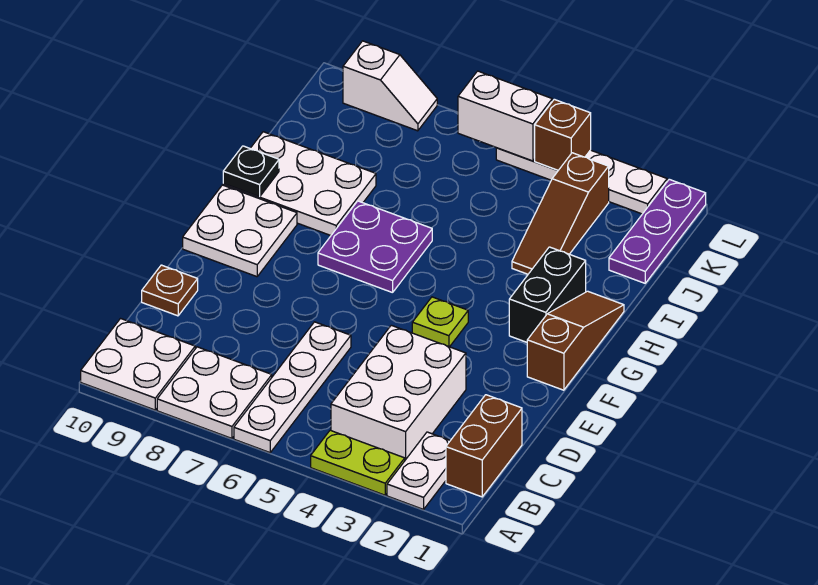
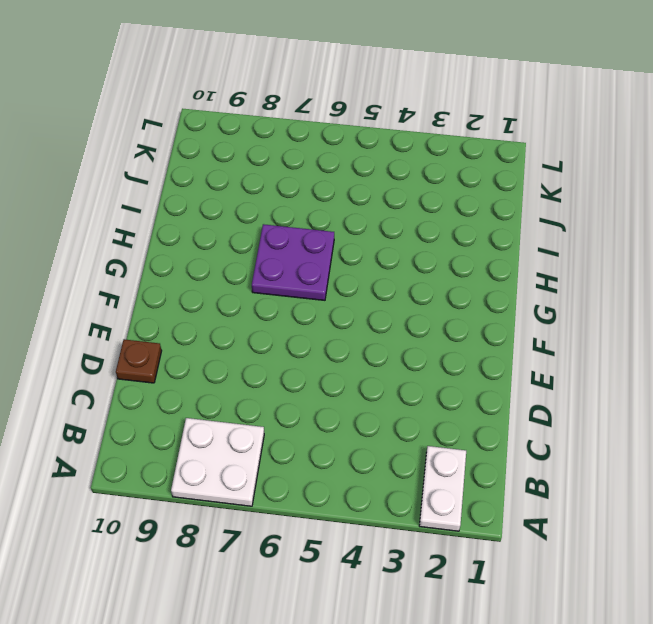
none -> lime plate A3:A4 level 1
none -> white plate A6:D6 level 1
none -> white plate A9:B10 level 1

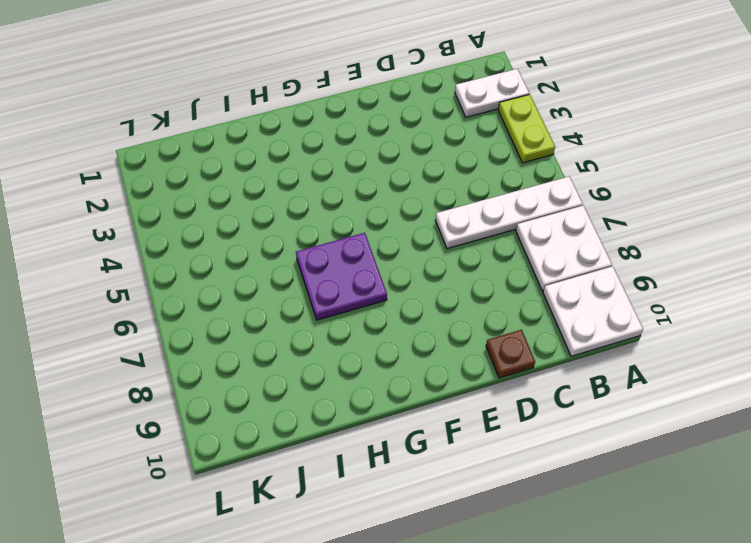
none -> brown brick B1:C1 level 1
none -> white brick B3:D4 level 1
none -> brown slope F1:H1 level 1 top F

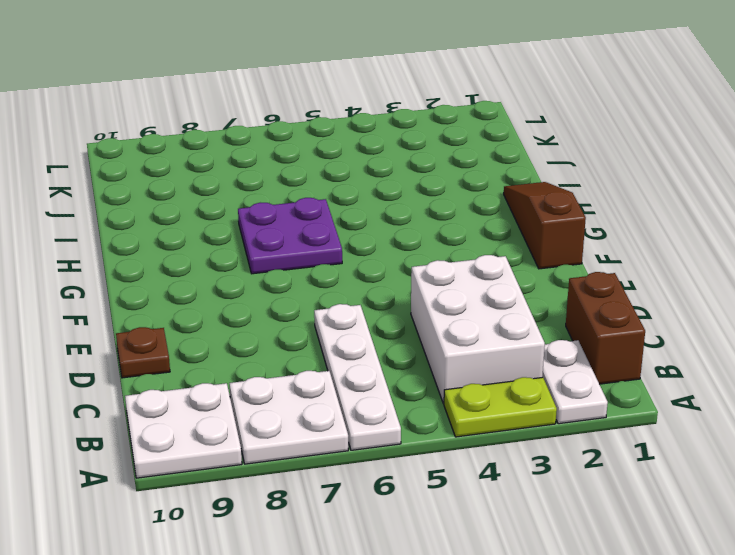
none -> lime plate F4 level 1
none -> white plate F9:G10 level 1
none -> black brick G2:H2 level 1

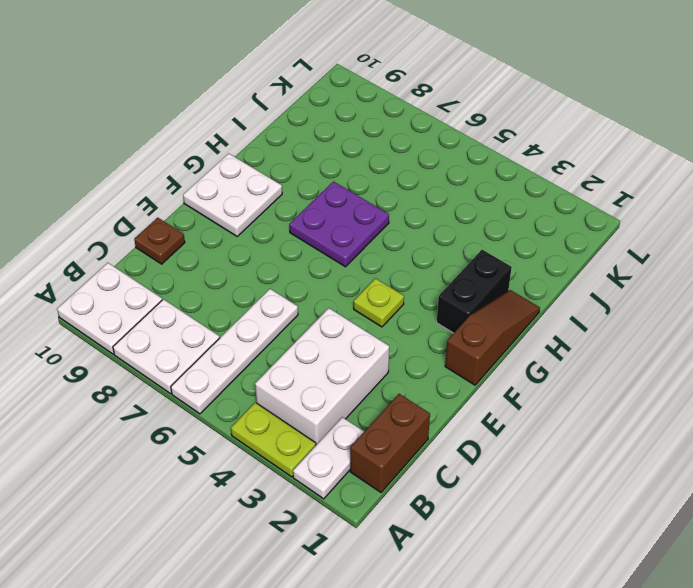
none -> white plate H8:I10 level 1
none -> brown slope I3:K3 level 1 top K
none -> purple plate J1:L1 level 1

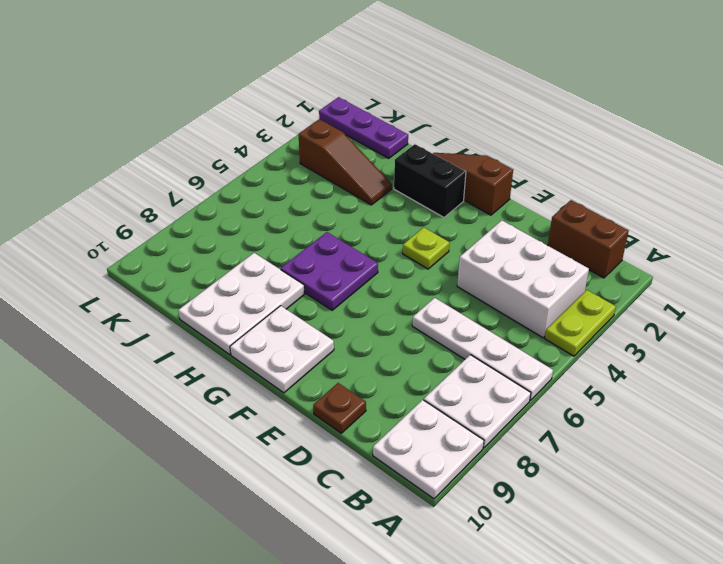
none -> white plate A2:B2 level 1
none -> white plate L2:L5 level 1
none -> white slope L8:L9 level 1 top 9

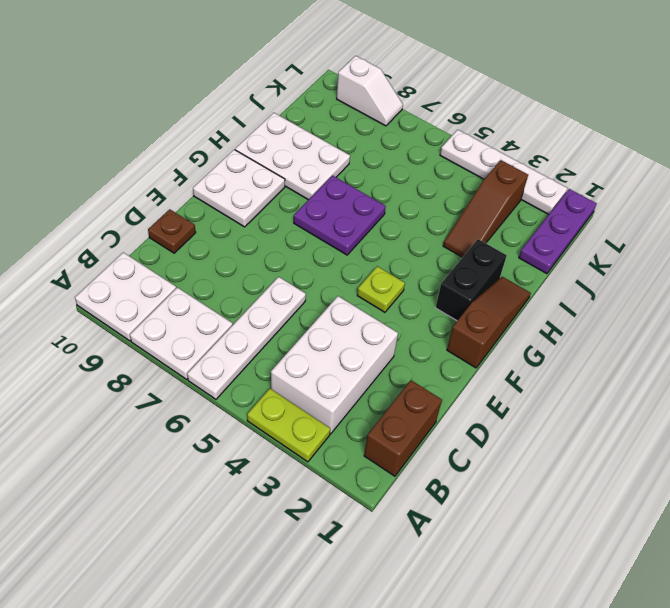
none -> white plate A2:B2 level 1
none -> black plate H10 level 2
none -> brown brick L4 level 2

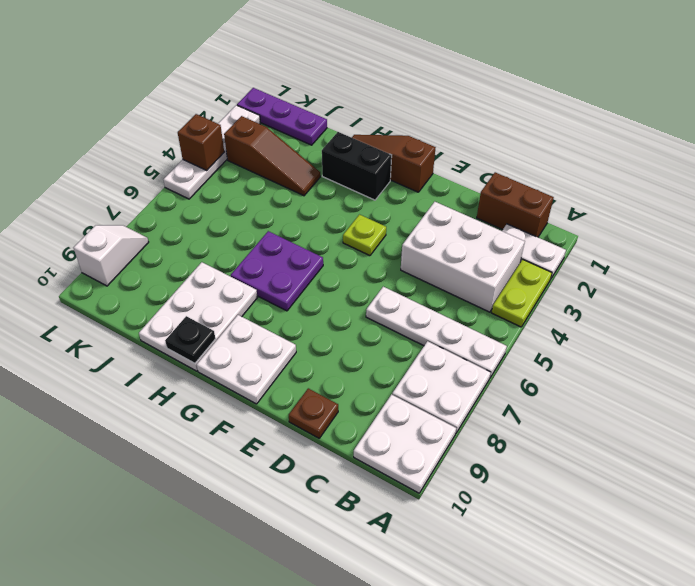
none -> white brick L5:L6 level 2

